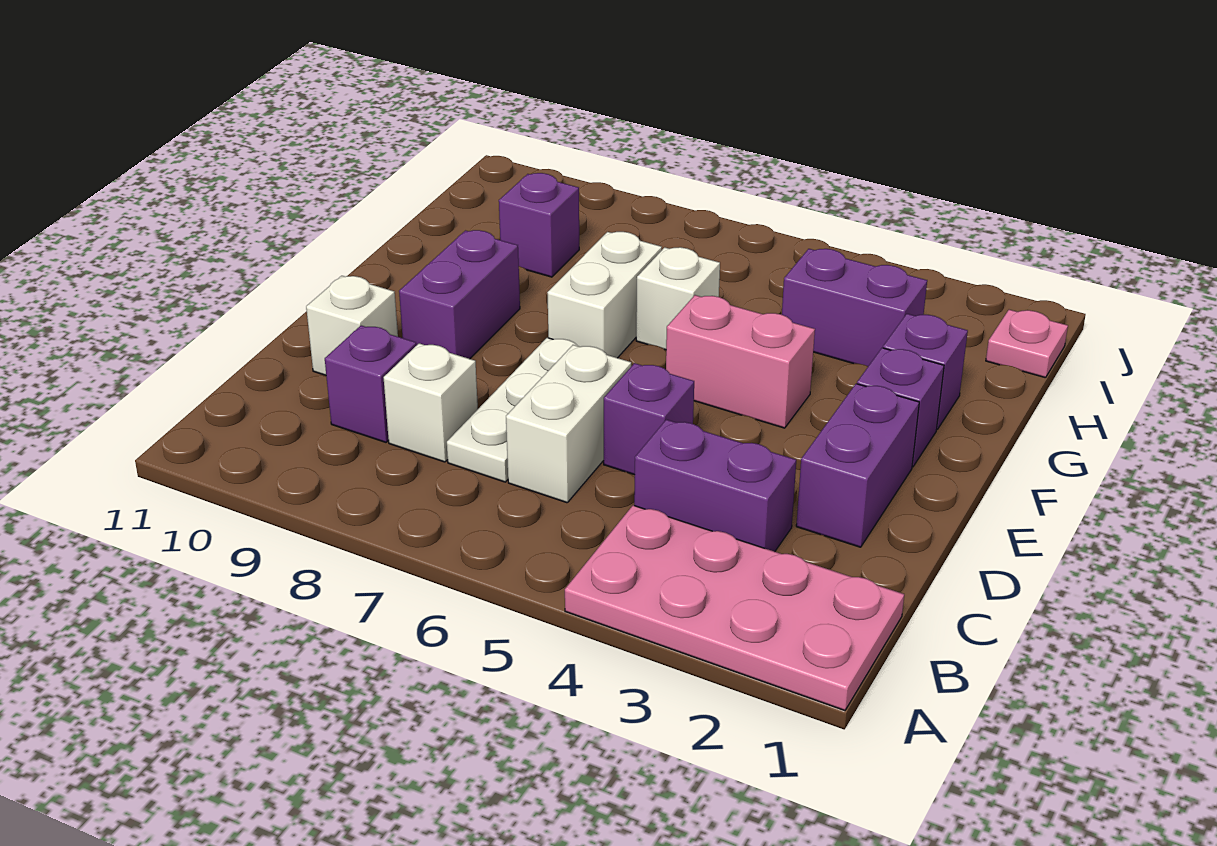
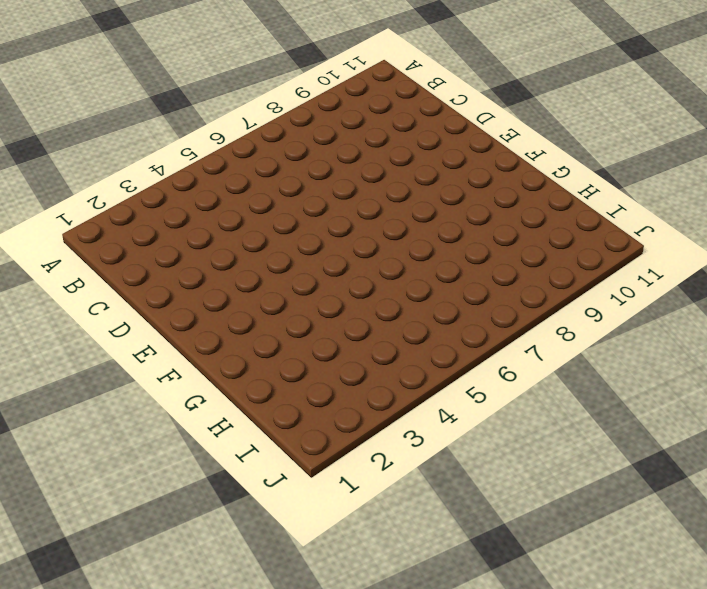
none -> pink plate A1:B4 level 1
none -> purple brick C3:C4 level 1
none -> white brick C6:D6 level 1

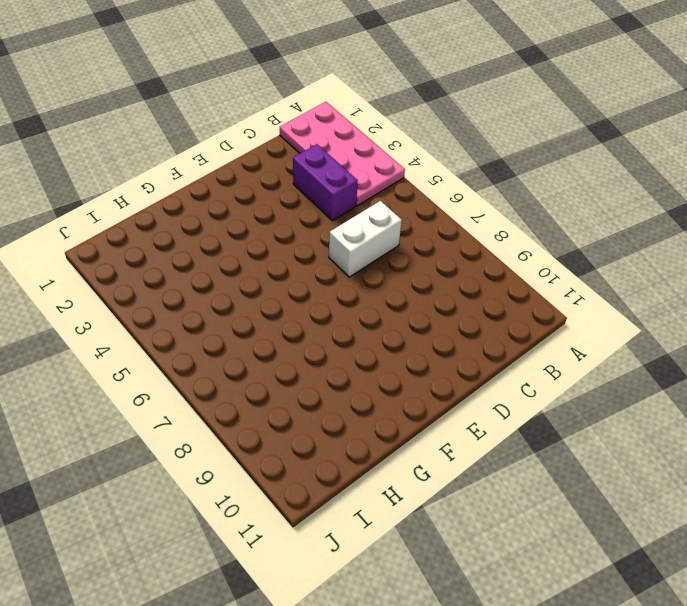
none -> white plate C7:E7 level 1
none -> white brick C8 level 1
none -> purple brick C9 level 1

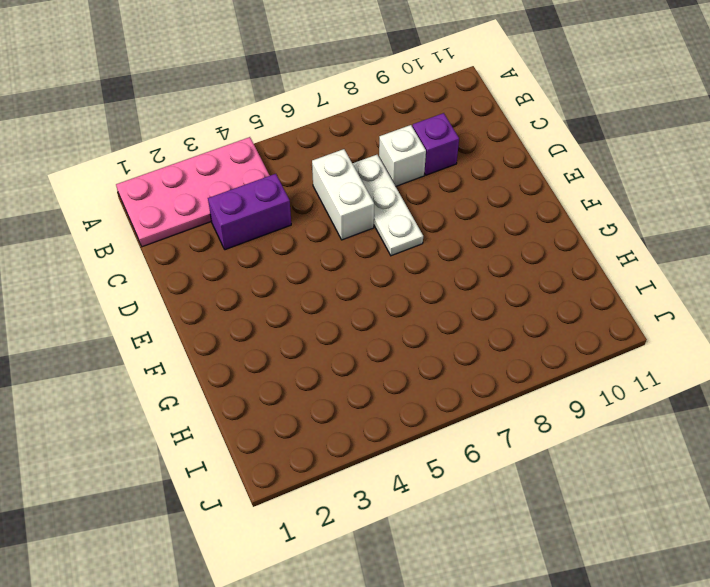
none -> purple brick D2:E2 level 1
none -> purple brick D5 level 1
none -> white brick D10 level 1

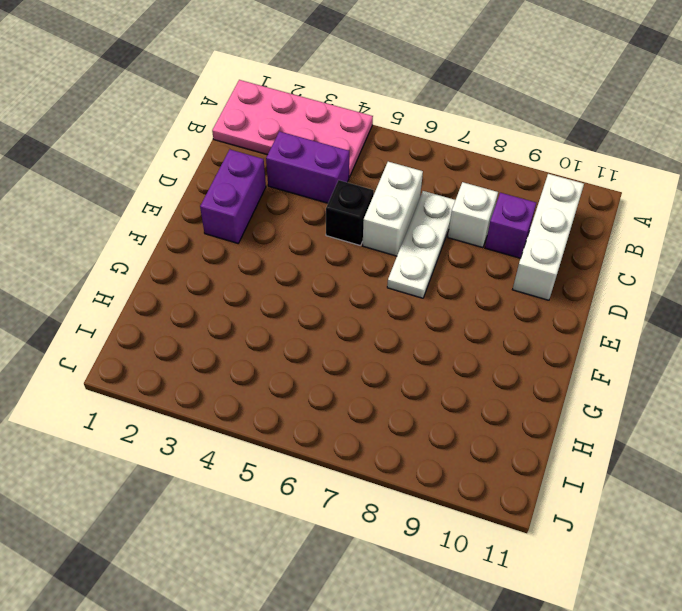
white brick B10:D10 level 1 -> white brick D10 level 1
black brick D5 level 1 -> purple brick D5 level 1
none -> purple brick E9:F9 level 1
none -> purple brick F2 level 1
none -> pink brick F4:F5 level 1

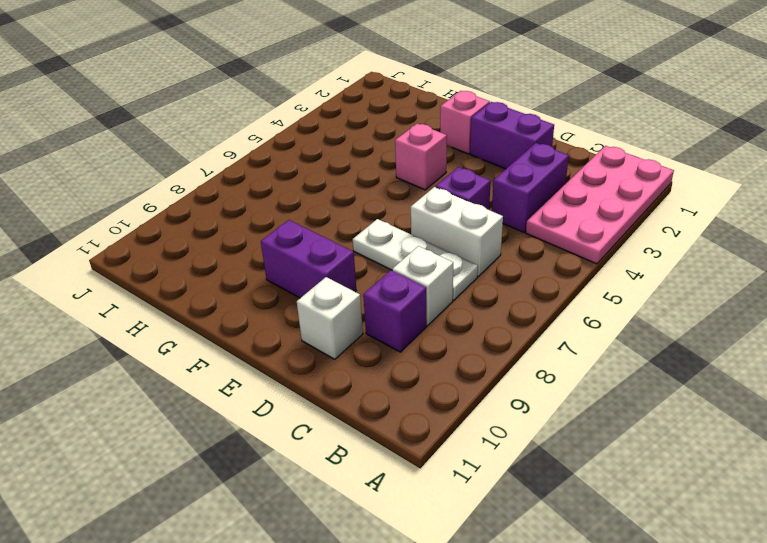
pink brick F2 level 1 -> purple brick F2 level 1
pink brick F4 level 1 -> pink brick F4:F5 level 1
none -> white brick F7:G7 level 1
none -> purple brick G2 level 1
none -> white brick G6 level 1

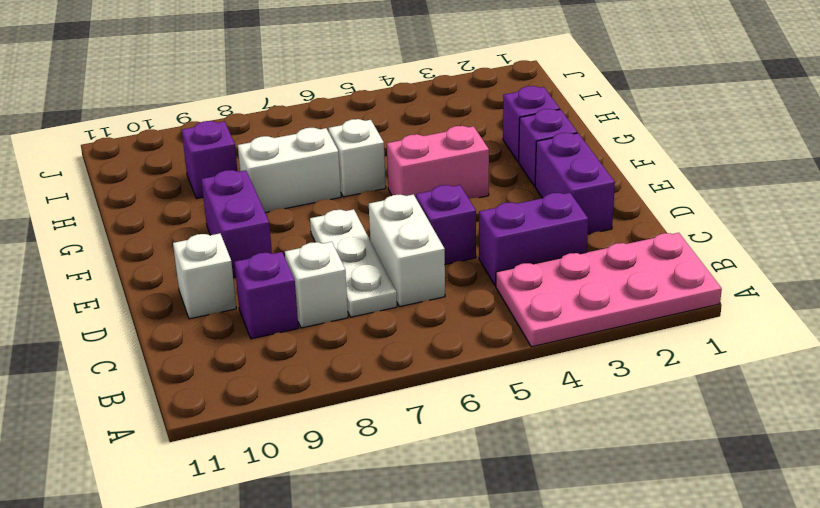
white brick G7:G8 level 1 -> white brick F7:G7 level 1
none -> purple brick H3:H4 level 1
none -> pink plate I1 level 1

